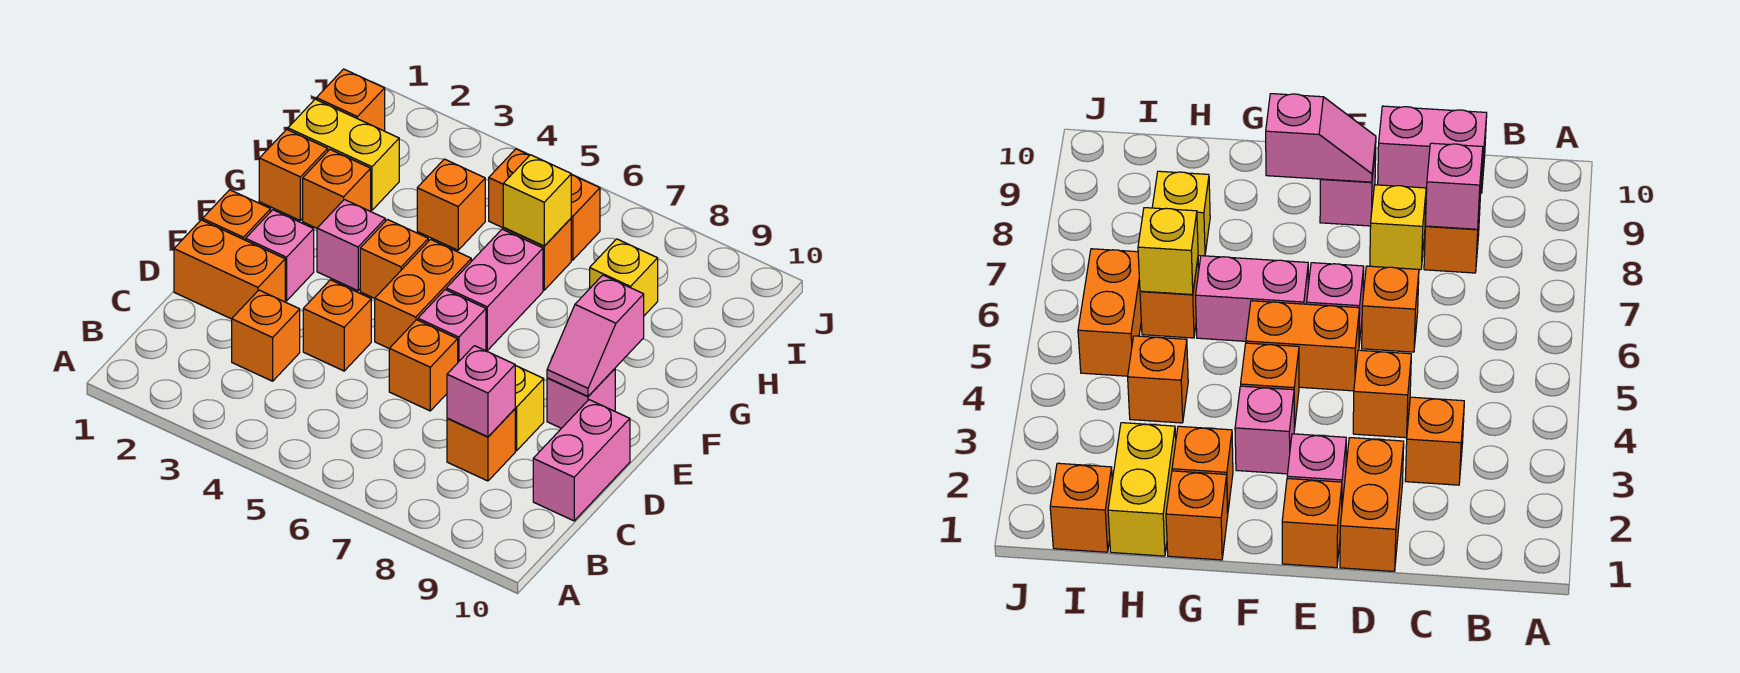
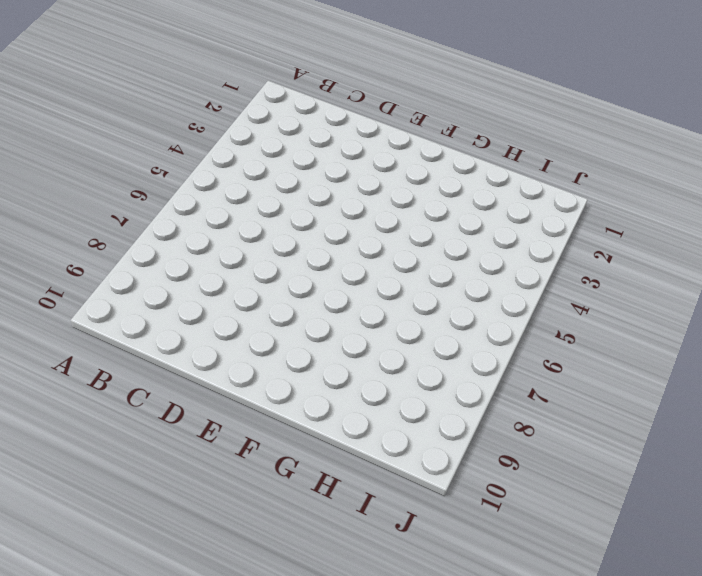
none -> orange brick C3 level 1
none -> orange brick C8 level 1
none -> pink brick C10:D10 level 1

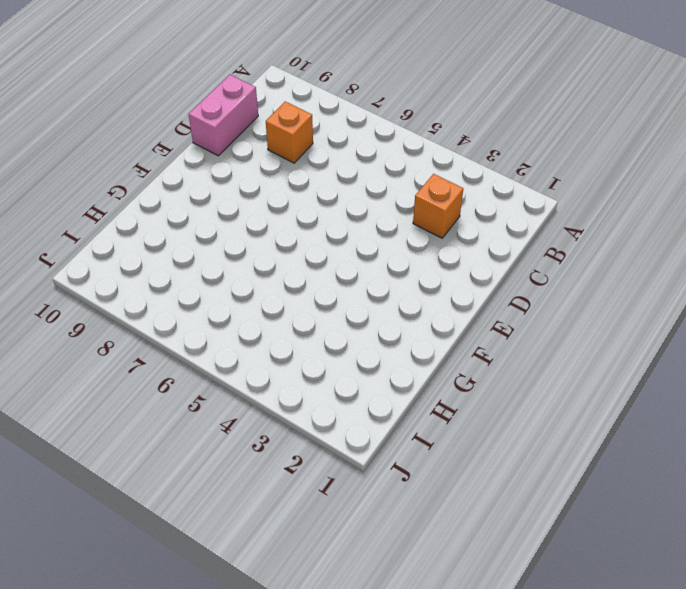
none -> orange brick D1:D2 level 1
none -> orange brick D4 level 1
none -> orange brick D6 level 1

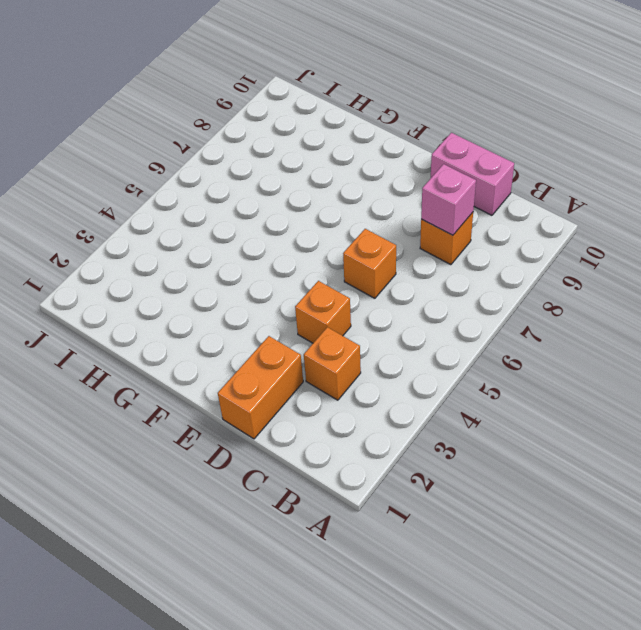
none -> yellow brick D8 level 1
none -> orange brick E1 level 1
none -> pink brick E2 level 1

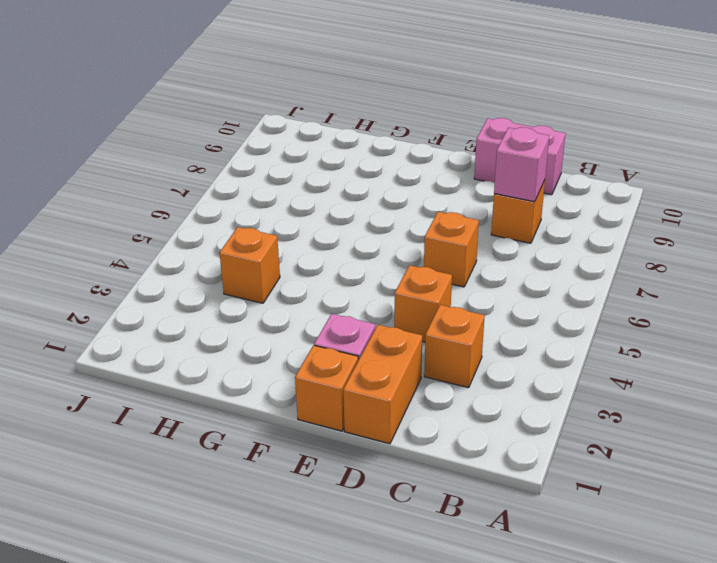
none -> yellow brick D8 level 1
none -> orange brick E5:F5 level 1
none -> pink brick E6 level 1

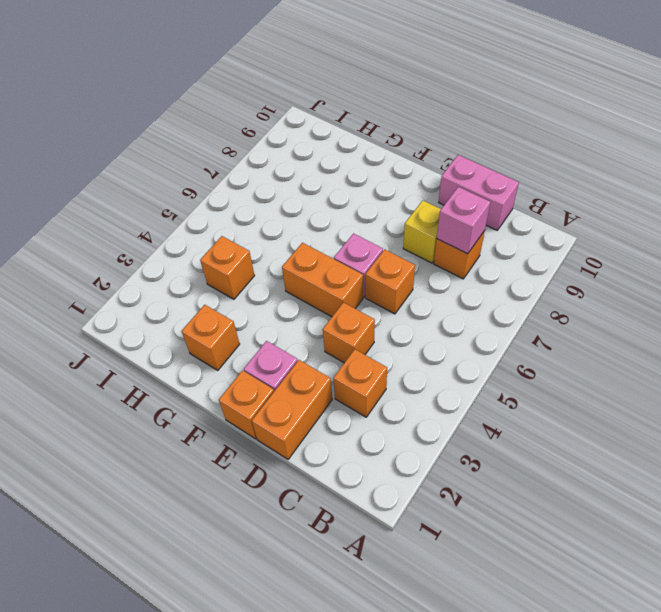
none -> pink brick E9 level 1
none -> pink brick F3 level 1
none -> orange brick F4 level 1

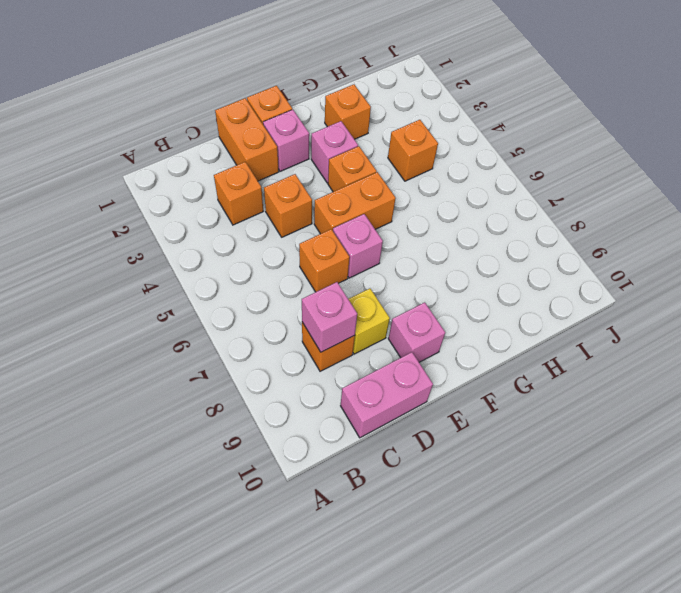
none -> pink brick F6:G6 level 1
none -> orange brick G1 level 1
none -> yellow brick H1:H2 level 1

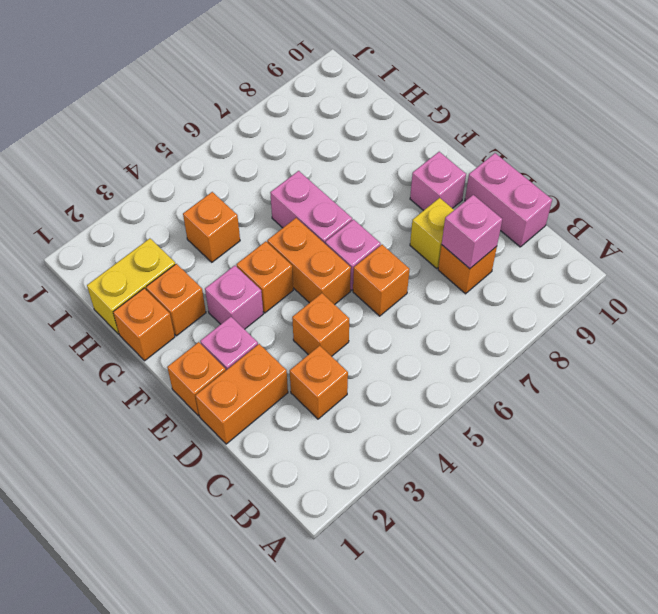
none -> orange brick H6 level 1
none -> yellow brick H8 level 1
none -> orange brick I1 level 1

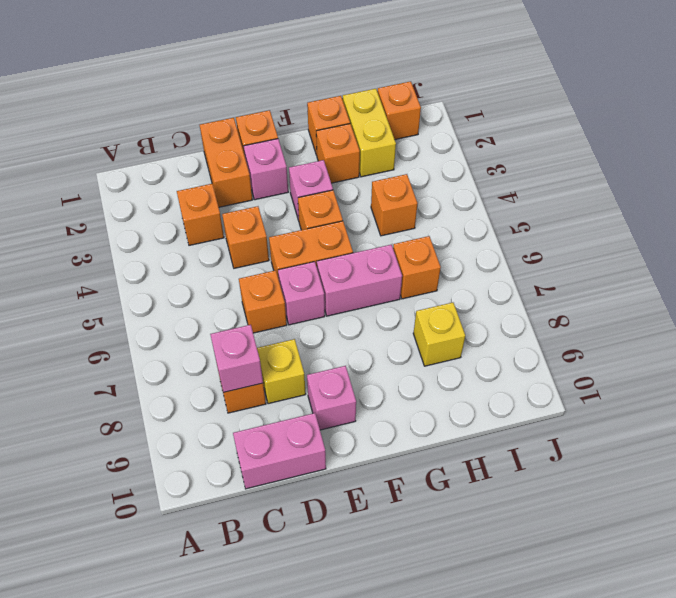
none -> orange brick I5:I6 level 1
none -> pink slope E9:F9 level 2 top F
none -> yellow brick H6 level 2

